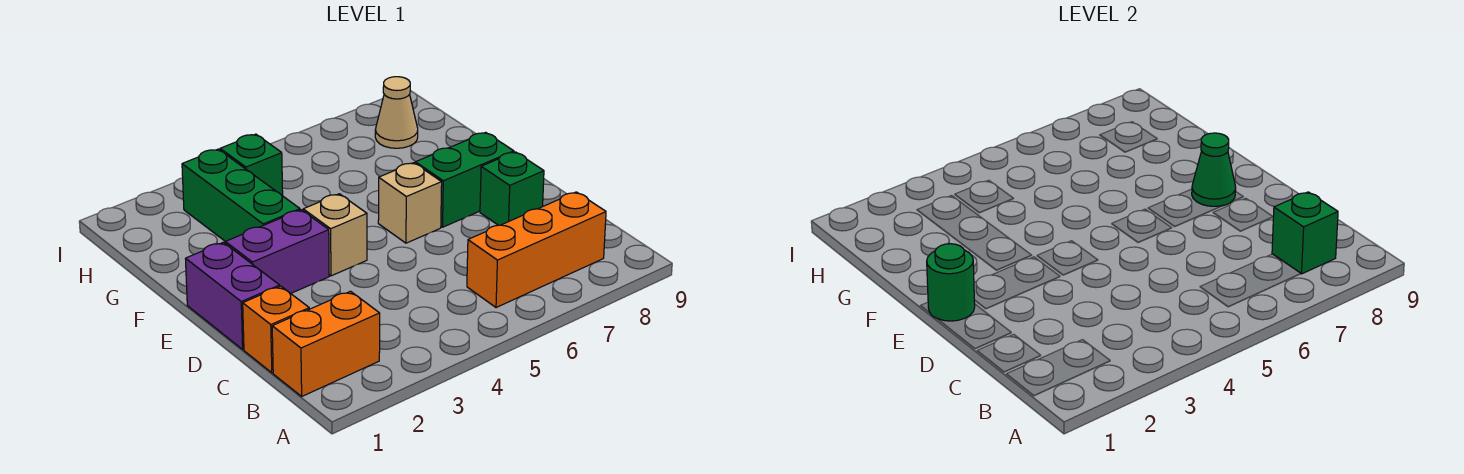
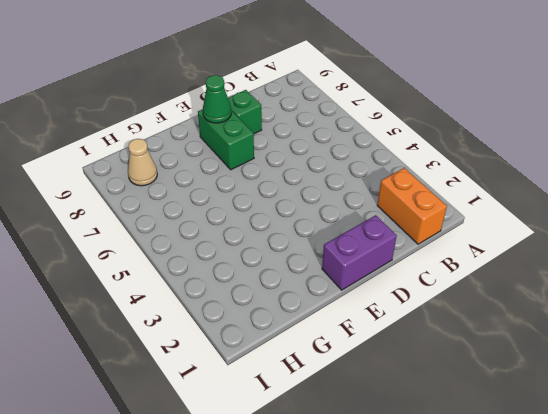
none -> orange brick B6:B8 level 1
none -> orange brick C1 level 1
none -> purple brick E2:E3 level 1

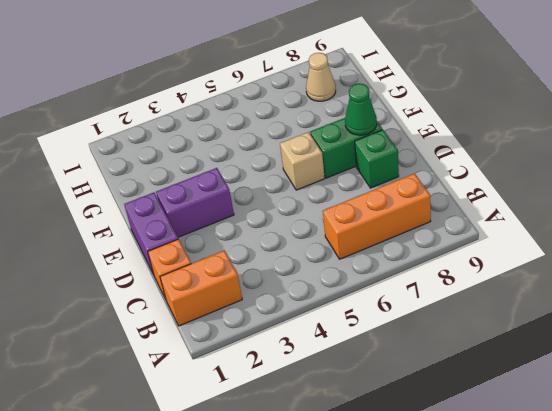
none -> tan brick E4 level 1
none -> green brick F3:H3 level 1
none -> green brick H4 level 1

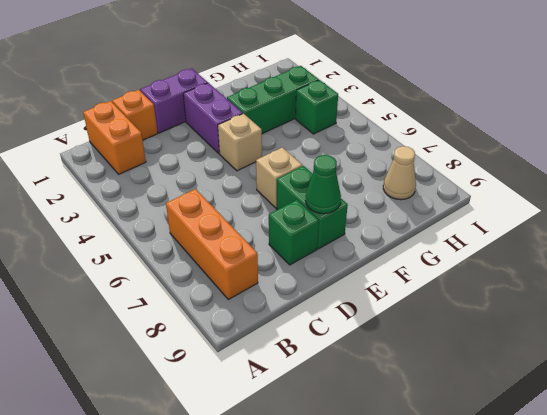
none -> green brick B8 level 2
none -> green round brick E1 level 2

